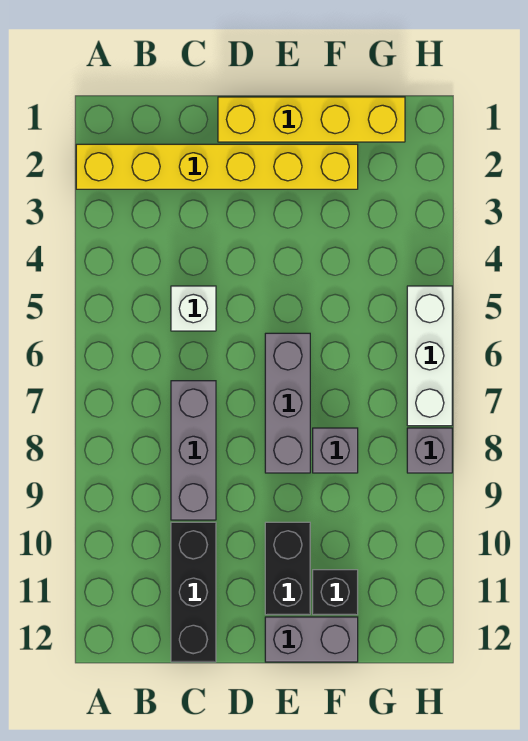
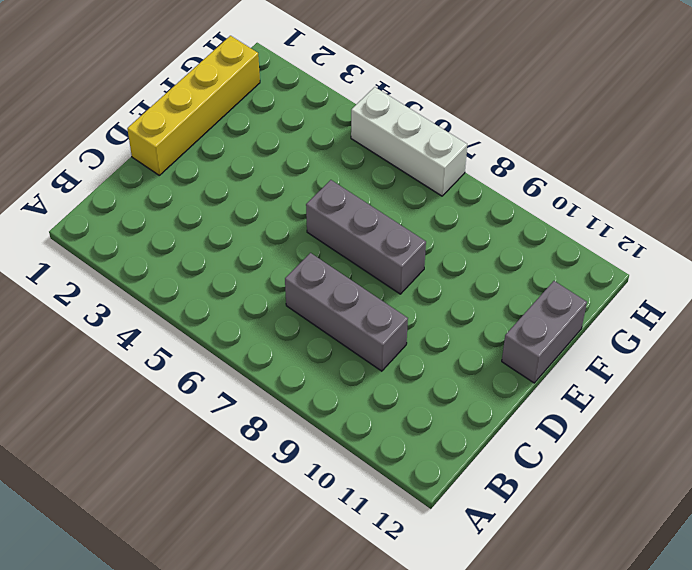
none -> yellow brick A2:F2 level 1
none -> white brick C5 level 1
none -> black brick C10:C12 level 1

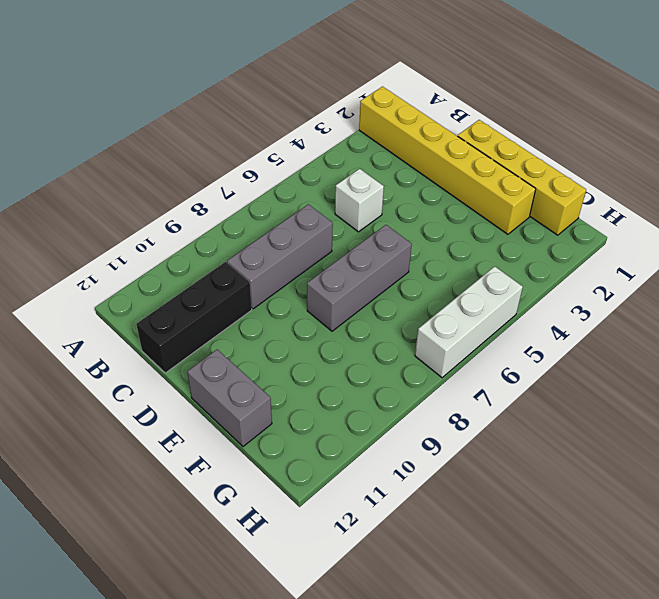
none -> black brick E10:E11 level 1
none -> grey brick F8 level 1
none -> black brick F11 level 1

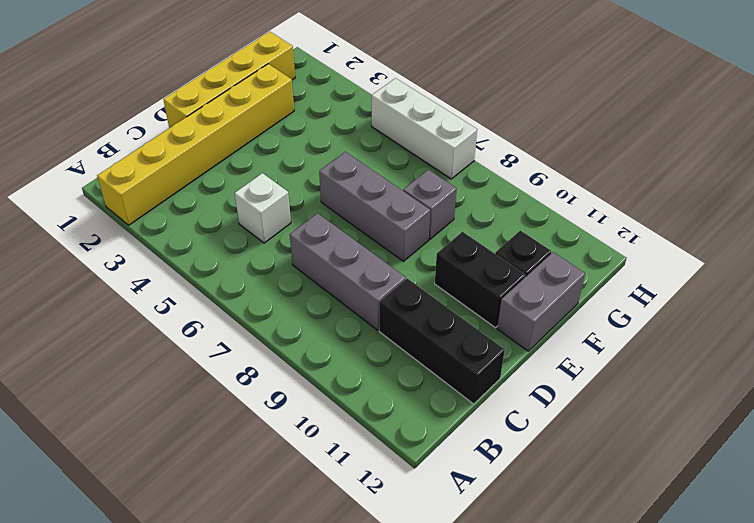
none -> grey brick H8 level 1

